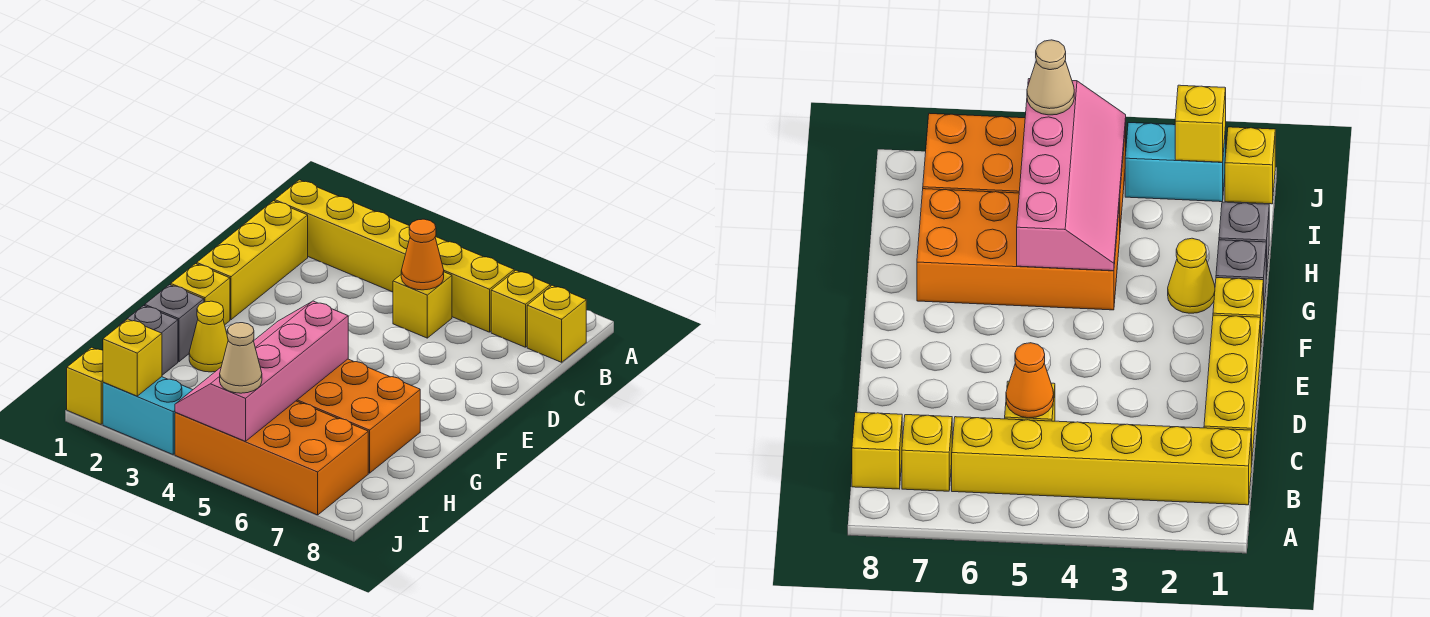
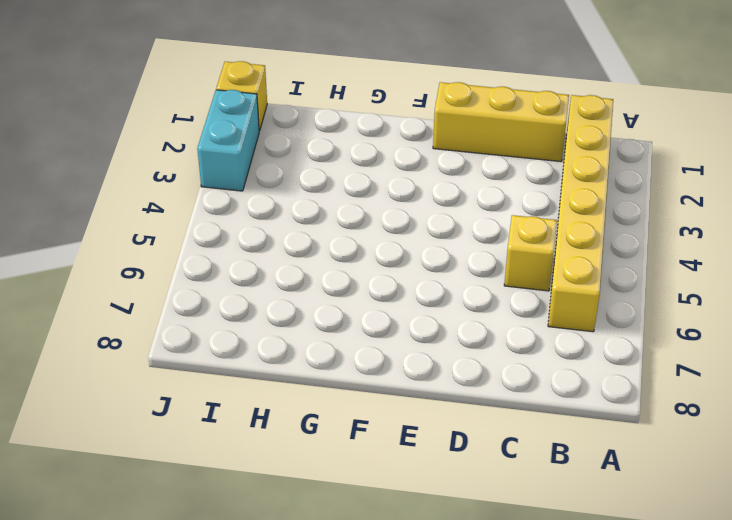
none -> yellow brick B7 level 1
none -> yellow brick B8 level 1
none -> yellow brick F1 level 1

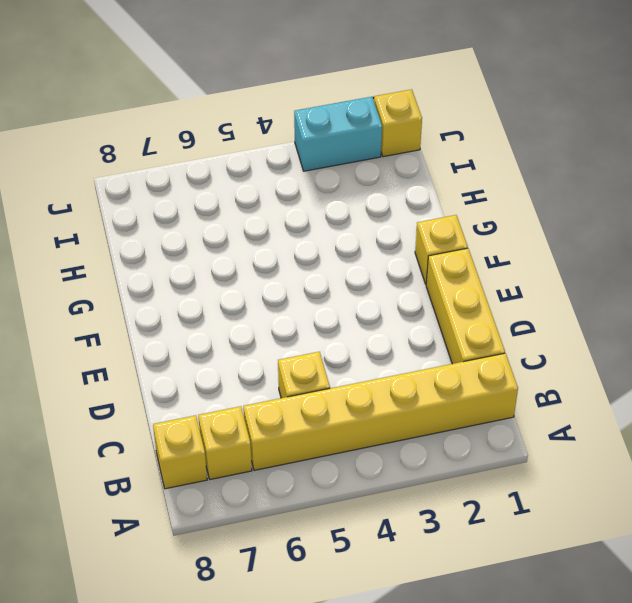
none -> grey brick G1 level 1
none -> yellow cone G2 level 1
none -> orange brick G4:H7 level 1

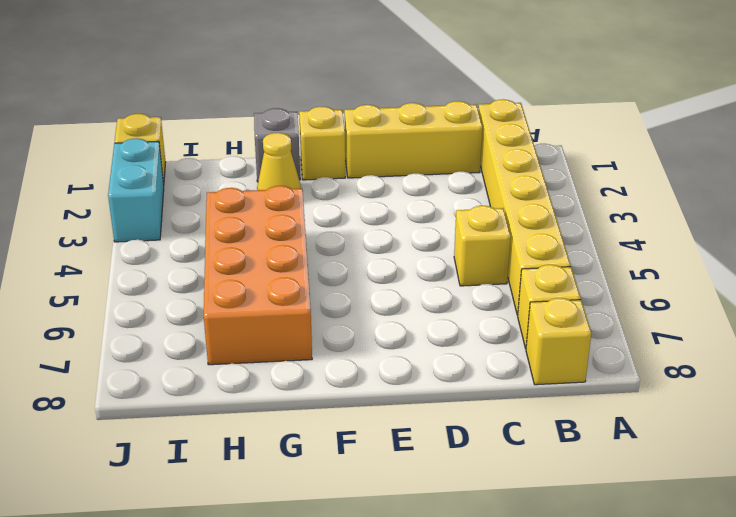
none -> grey brick H1 level 1
none -> orange brick I4:J7 level 1
none -> orange cone C5 level 2

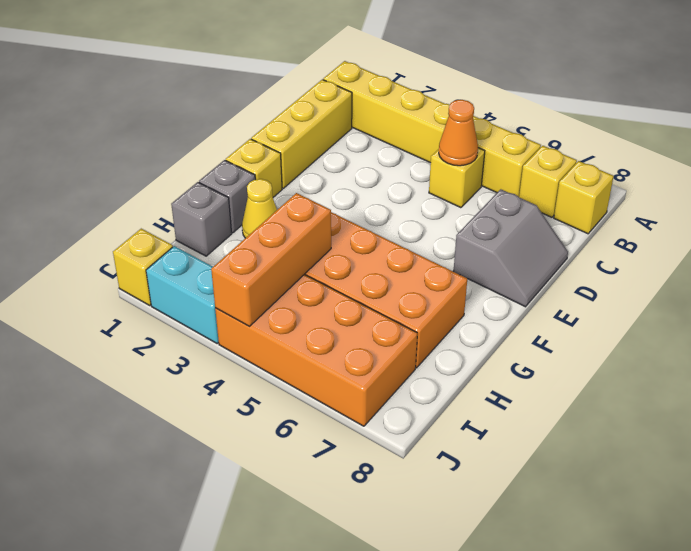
grey slope D7:E8 level 1 top 7 -> none
orange brick H4:J4 level 2 -> pink slope G4:J5 level 2 top 5
none -> yellow brick J2 level 2
none -> tan cone J5 level 3

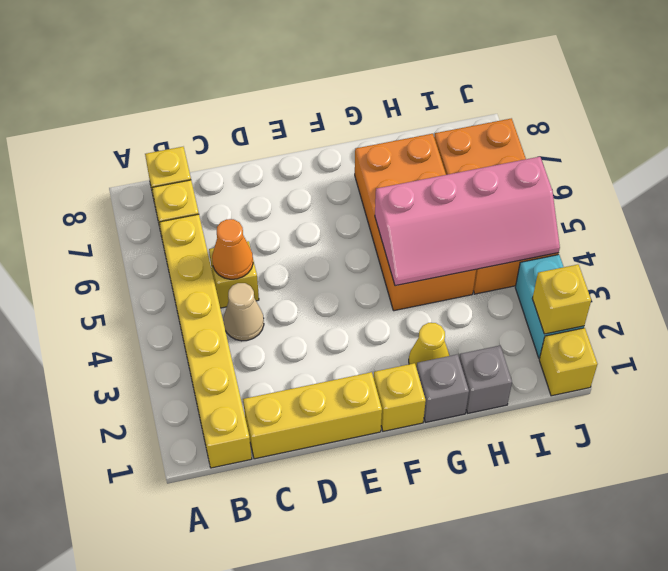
tan cone C4 level 1 -> tan cone J5 level 3

